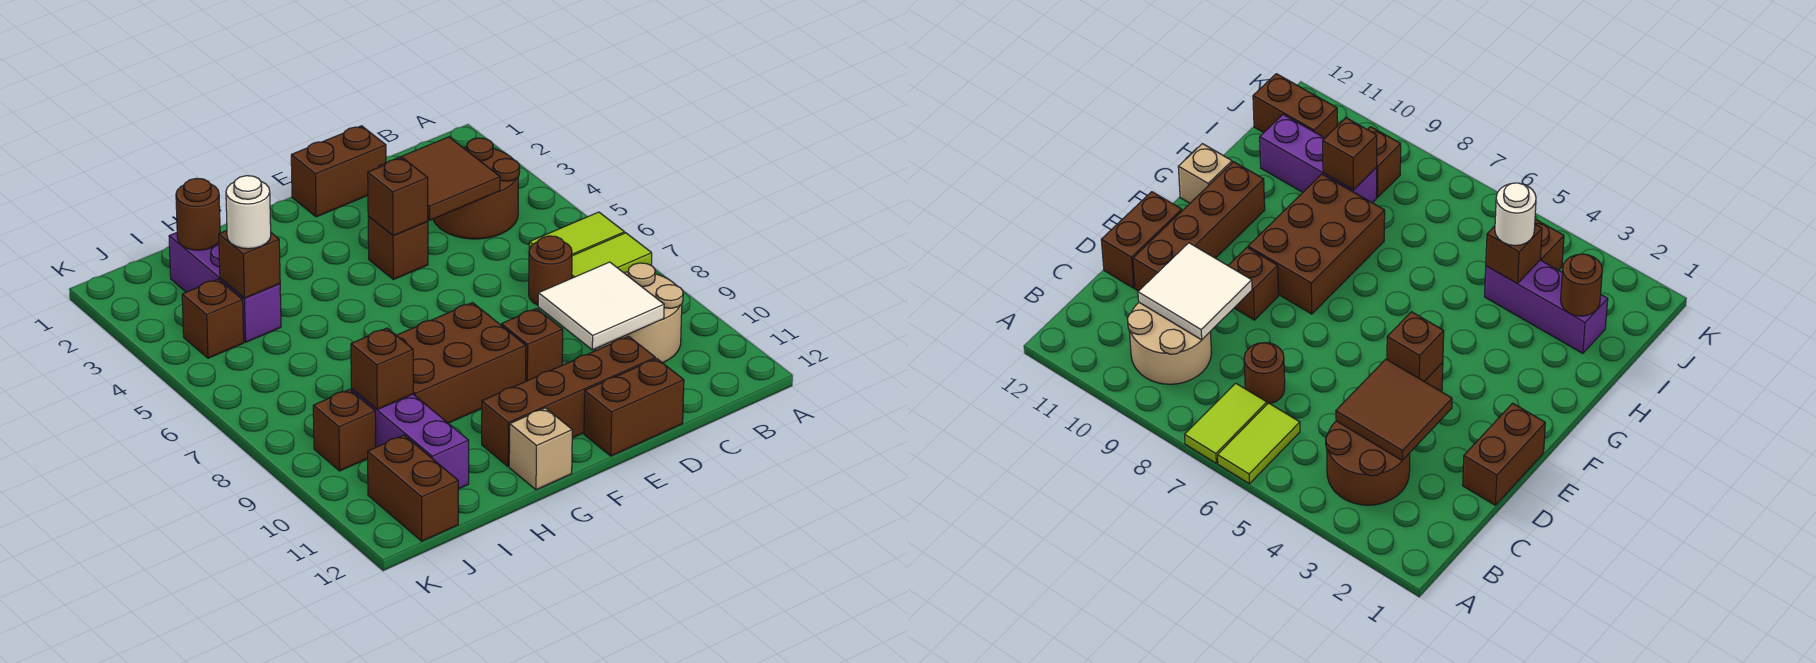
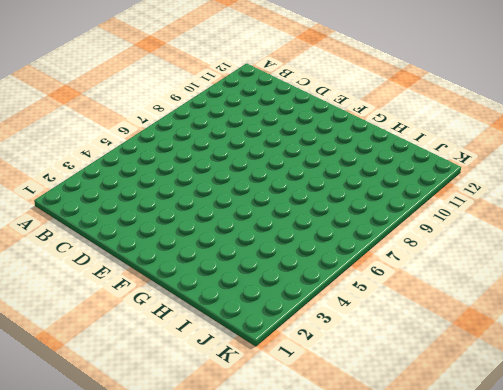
none -> lime tile A6:B6 level 1
none -> lime tile A7:B7 level 1
none -> brown round brick B3:C4 level 1

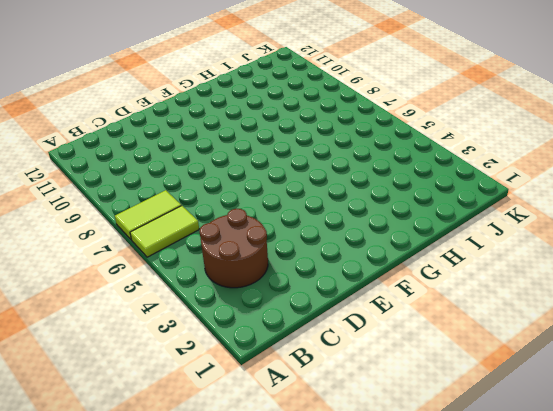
none -> tan round brick B9:C10 level 1
none -> brown round brick C7 level 1
none -> brown brick D1:E1 level 1

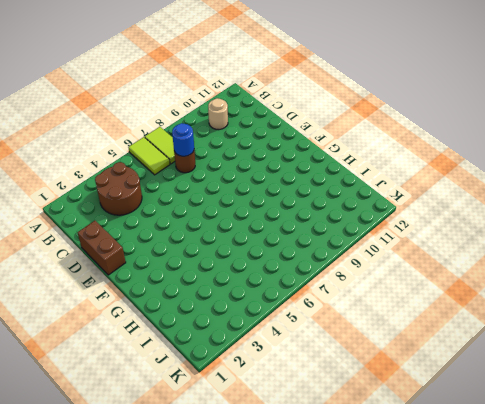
tan round brick B10 level 1 -> tan round brick B9:C10 level 1
blue round brick C7 level 2 -> none
none -> brown brick D11:G11 level 1
none -> brown brick D12:E12 level 1
none -> brown brick E4 level 1

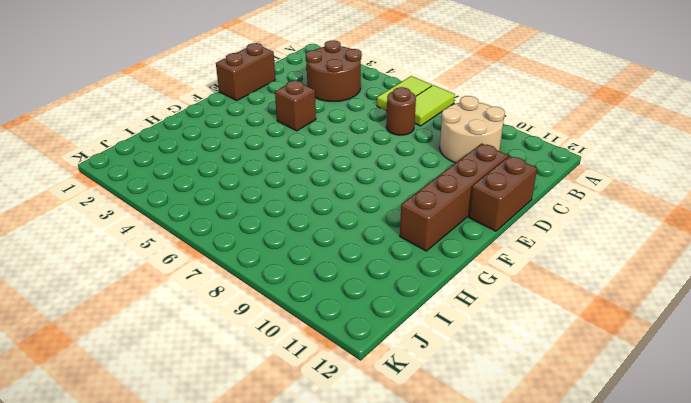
none -> brown brick E9 level 1
none -> brown brick F8:H9 level 1
none -> tan brick G12 level 1

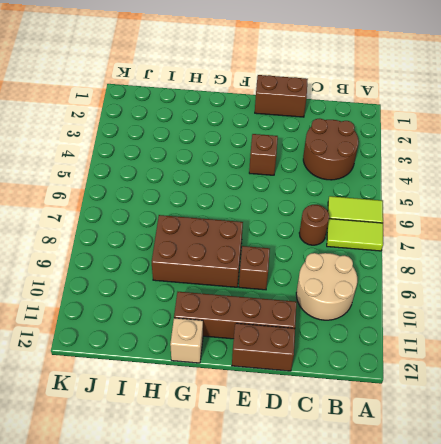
none -> purple brick I2:I4 level 1
none -> purple brick I9:I11 level 1
none -> brown brick J4 level 1

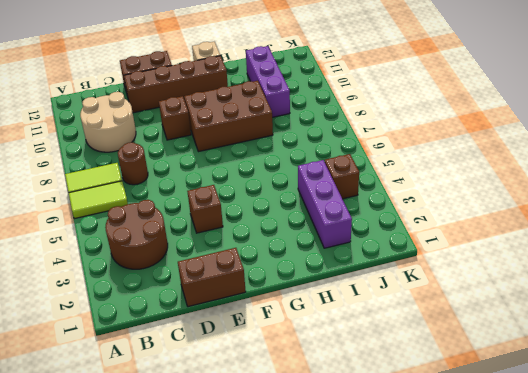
none -> brown brick J9 level 1
none -> brown brick J11:J12 level 1
none -> brown tile C3:D4 level 2

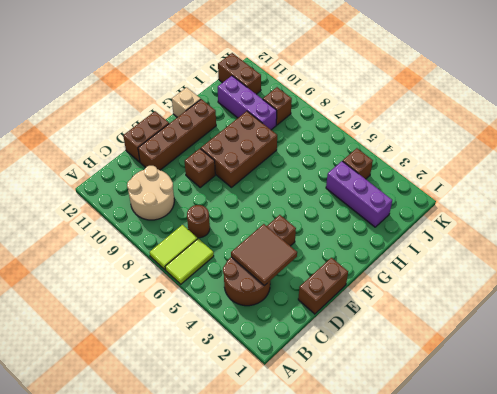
none -> white tile C9:D10 level 2
none -> brown brick E4 level 2
none -> brown round brick I2 level 2

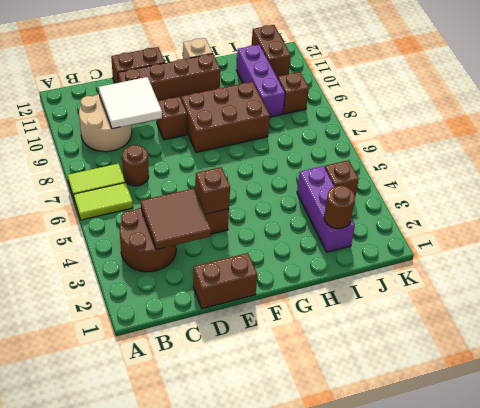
none -> brown brick I4 level 2
none -> brown brick I9 level 2
none -> white round brick I4 level 3

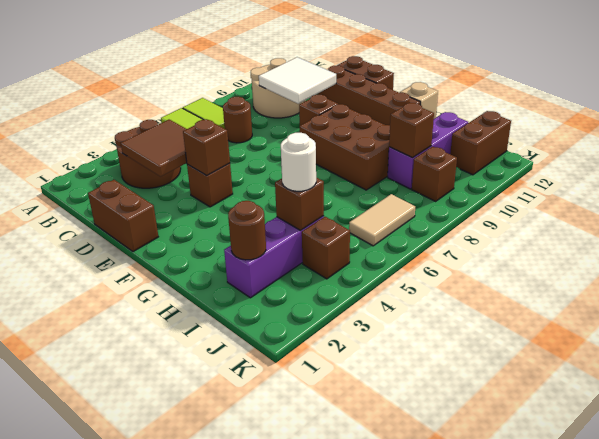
tan tile J6:J7 level 1 -> none

